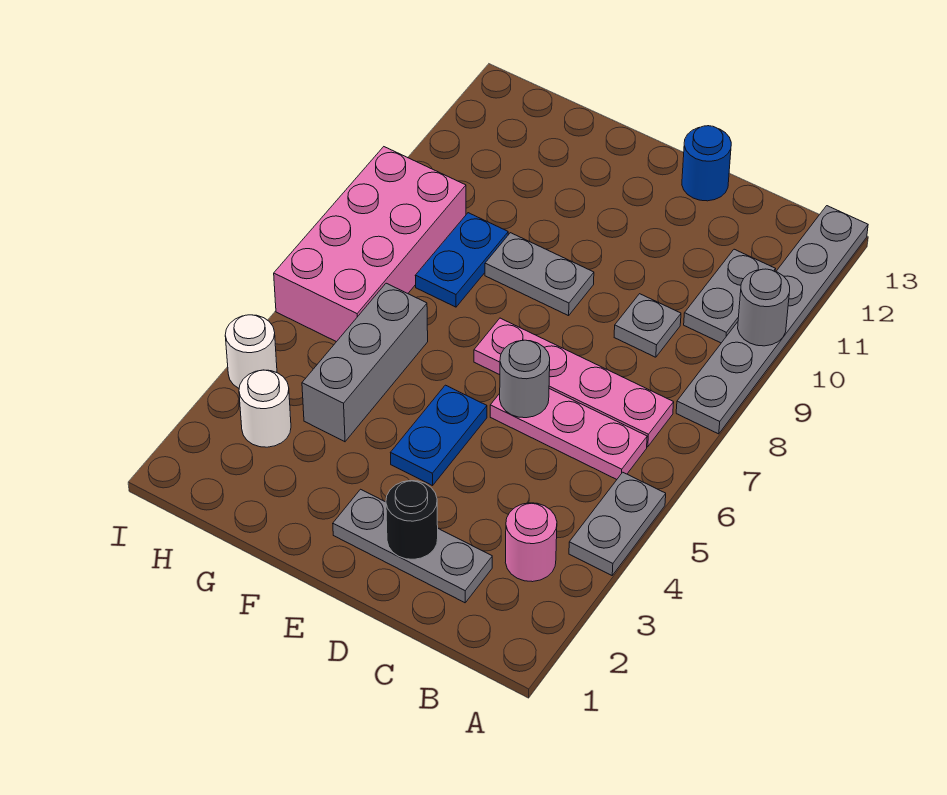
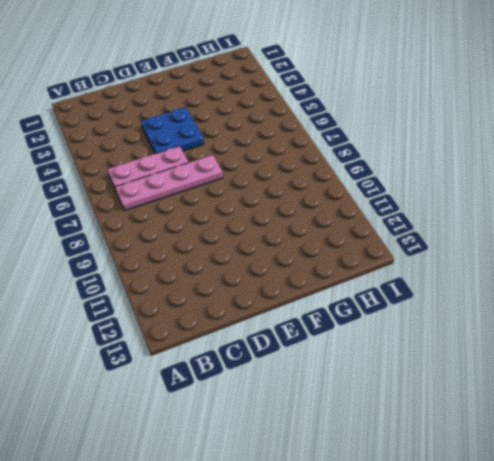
blue plate D4:E5 level 1 -> blue plate E4:E5 level 1
none -> grey plate A4:A5 level 1
none -> grey plate A8:A13 level 1
none -> pink round brick B3 level 1

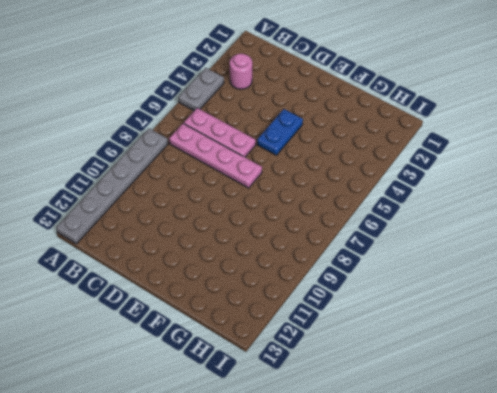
none -> grey plate B10:B11 level 1
none -> grey plate C2:E2 level 1
none -> grey plate C9 level 1

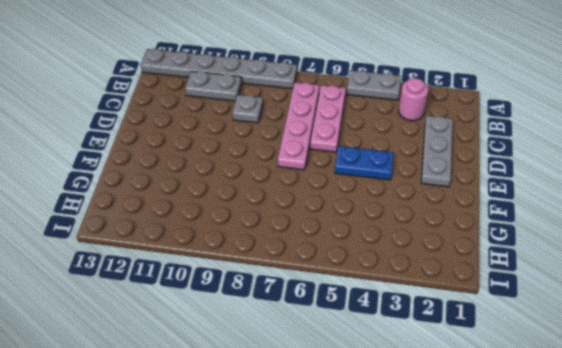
none -> blue round brick D13 level 1
none -> grey plate E9:F9 level 1
none -> grey brick G4:G6 level 1

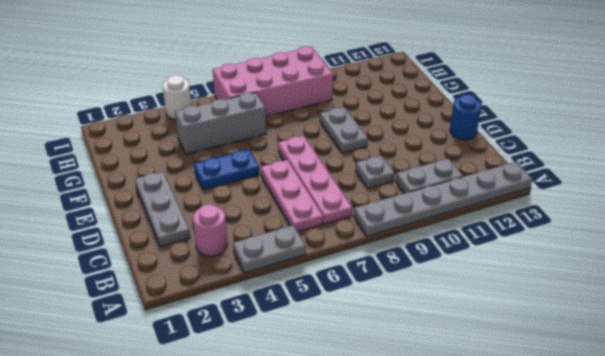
none -> blue plate G8:G9 level 1
none -> white round brick H3 level 1
none -> grey round brick A10 level 2

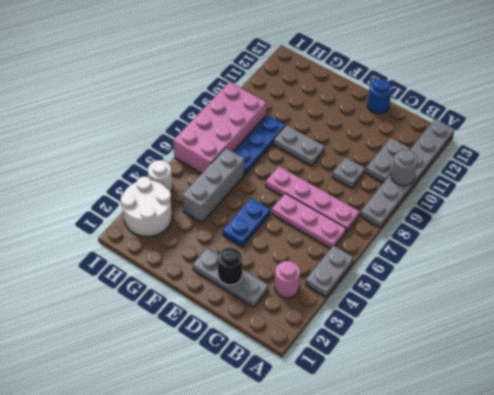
blue plate G7:G9 level 1 -> blue plate G8:G9 level 1
white round brick H2:I3 level 1 -> white round brick H3 level 1
none -> grey round brick D6 level 2

